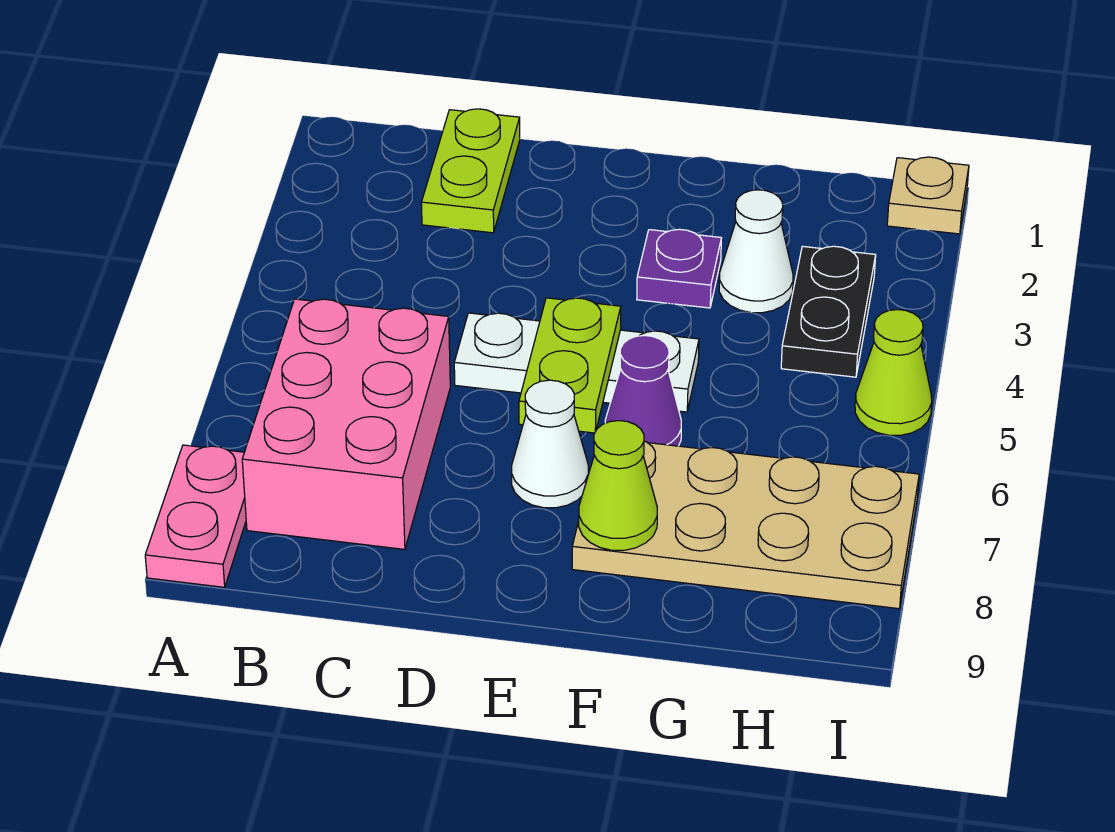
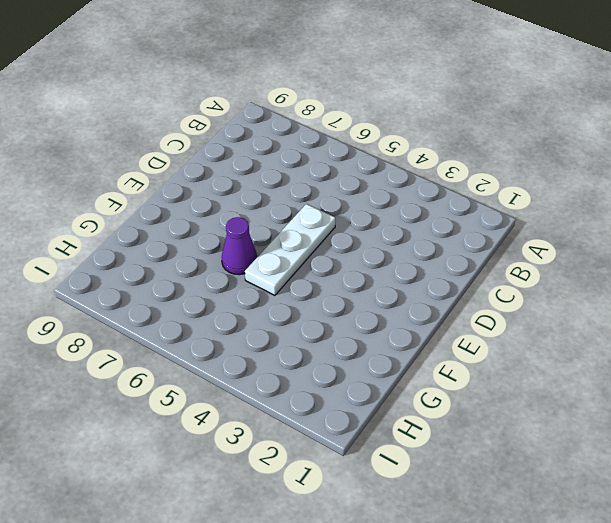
none -> pink plate A8:A9 level 1
none -> pink brick B6:C8 level 1
none -> lime plate C1:C2 level 1

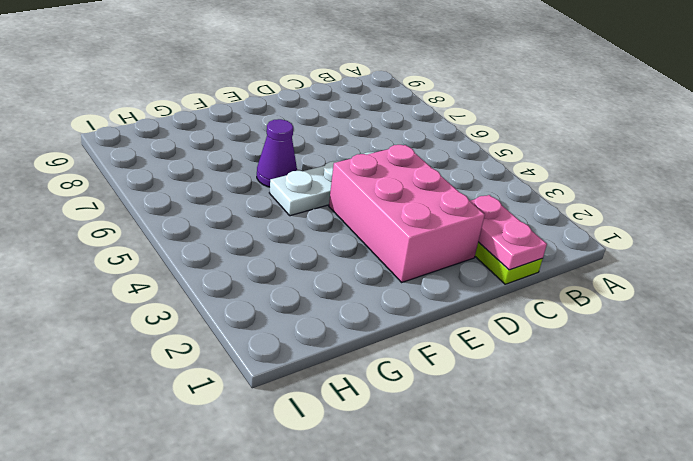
pink plate C1:C2 level 2 -> pink plate A8:A9 level 1
pink brick D2:E4 level 1 -> pink brick B6:C8 level 1
none -> white cone E7 level 1
none -> purple plate F3 level 1
none -> tan plate F7:I8 level 1

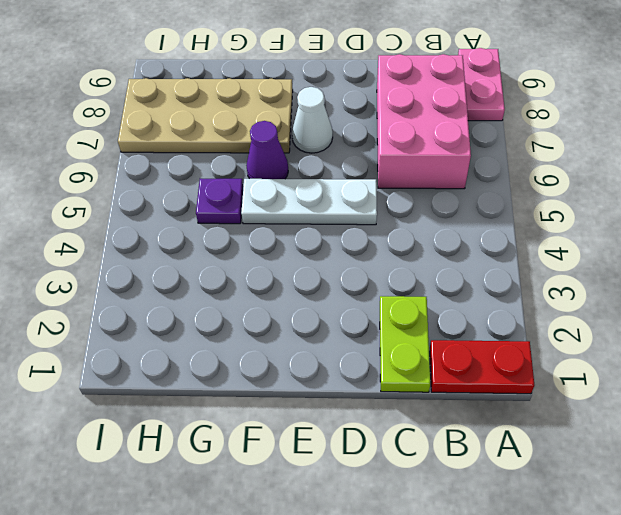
red plate A1:B1 level 1 -> none
purple plate G5 level 1 -> purple plate F3 level 1
none -> white cone G3 level 1
none -> black plate H3:H4 level 1
none -> tan plate I1 level 1

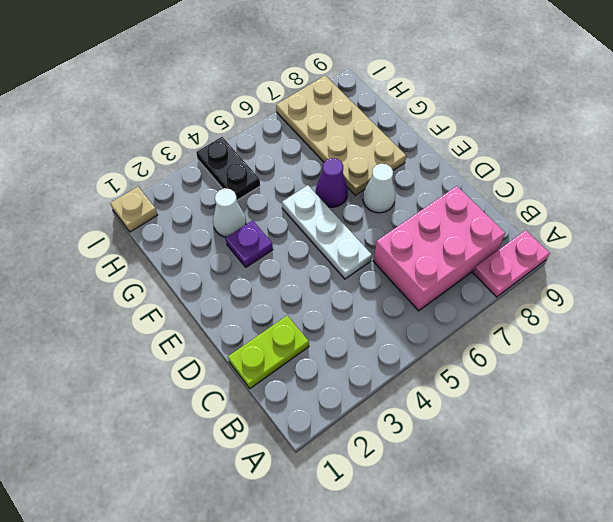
black plate H4:I4 level 1 -> black plate H3:H4 level 1
none -> lime cone I5 level 1
none -> lime plate E5:E6 level 2
none -> lime cone F8 level 2

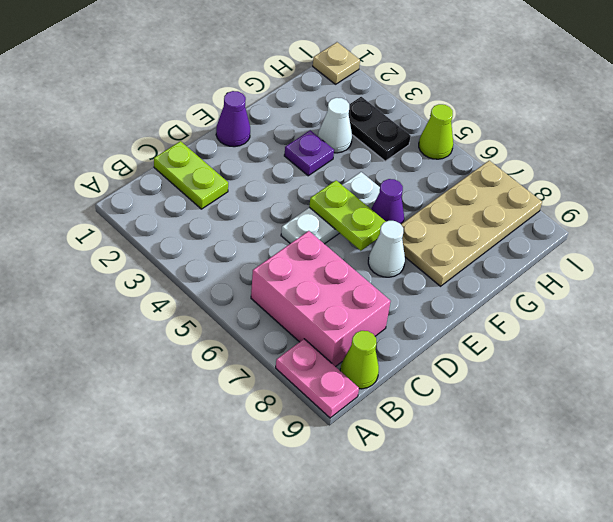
lime cone B9 level 1 -> lime cone F8 level 2
purple cone E1 level 1 -> none

